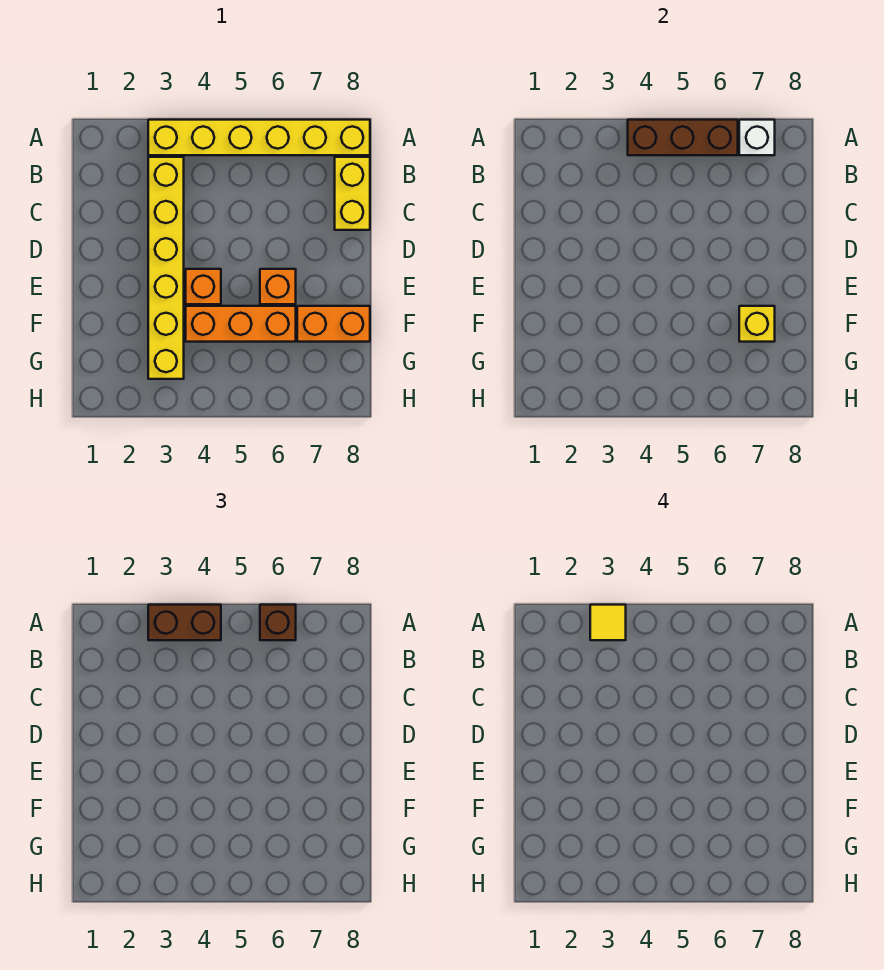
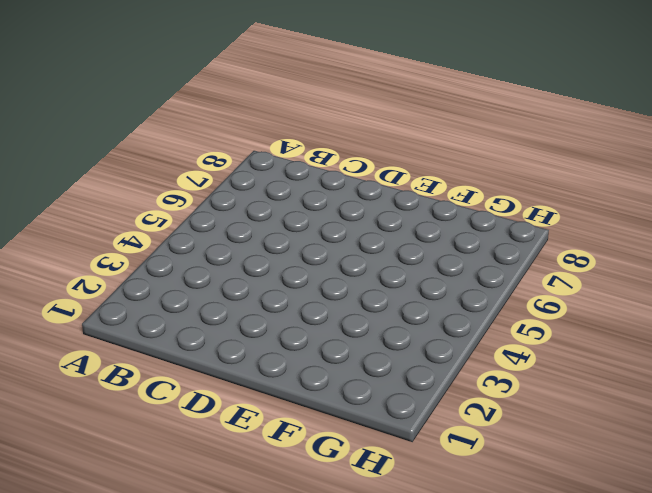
none -> yellow brick A3:A8 level 1
none -> yellow brick B3:G3 level 1
none -> yellow brick B8:C8 level 1

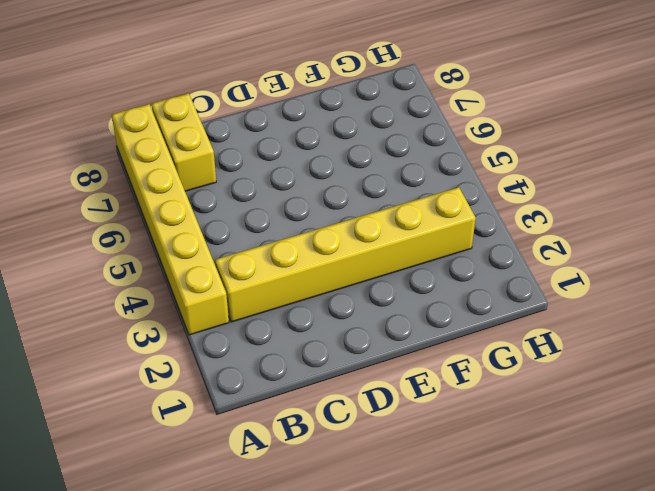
yellow brick B7:B8 level 1 -> yellow brick B8:C8 level 1
none -> orange brick E4 level 1
none -> orange brick E6 level 1
none -> orange brick F4:F6 level 1

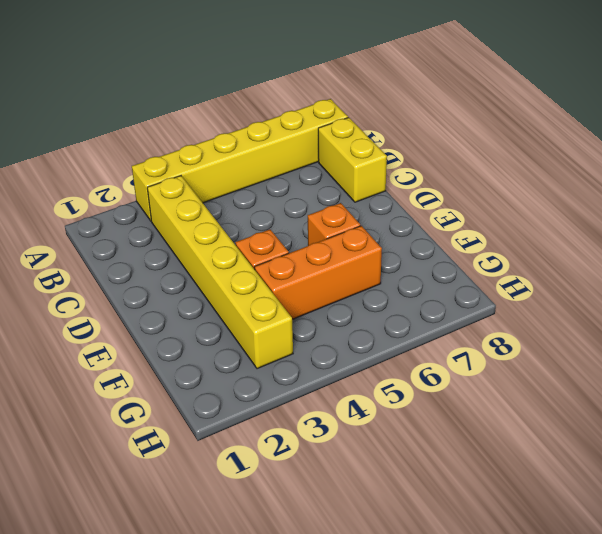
none -> orange brick F7:F8 level 1
none -> brown brick A4:A6 level 2
none -> white brick A7 level 2

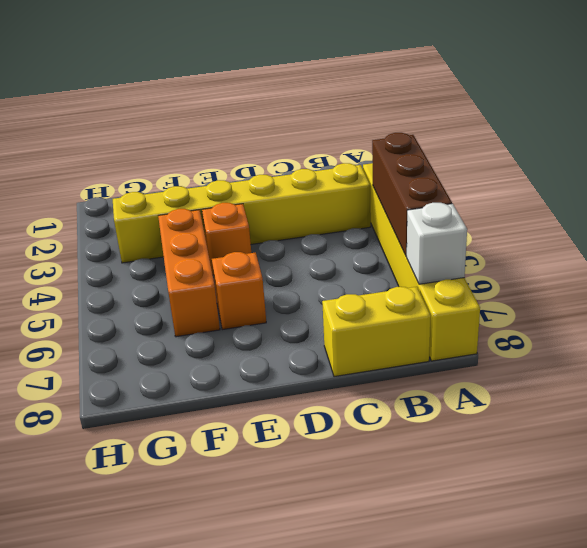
none -> orange brick F7:F8 level 1
none -> yellow brick F7 level 2
none -> brown brick A3:A4 level 3

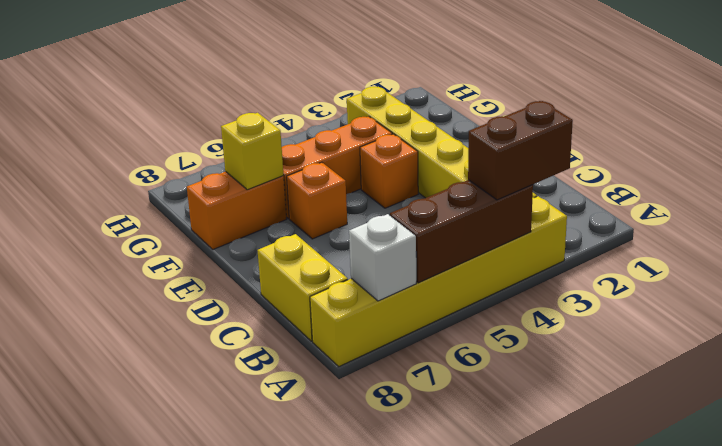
none -> brown brick A6 level 3
none -> yellow tile A3 level 4

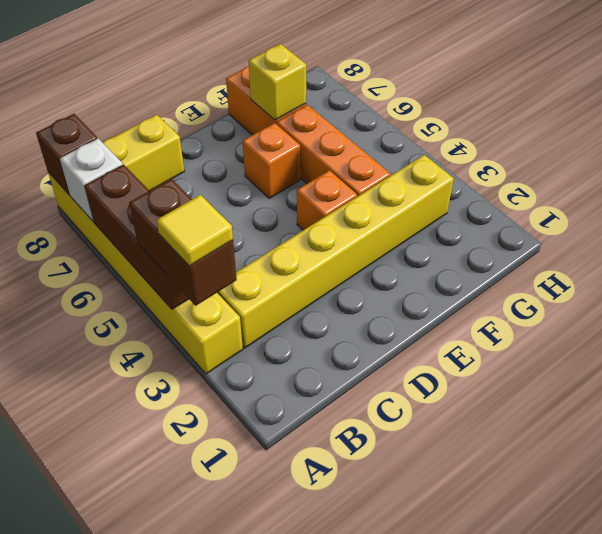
brown brick A8 level 2 -> brown brick A6 level 3

